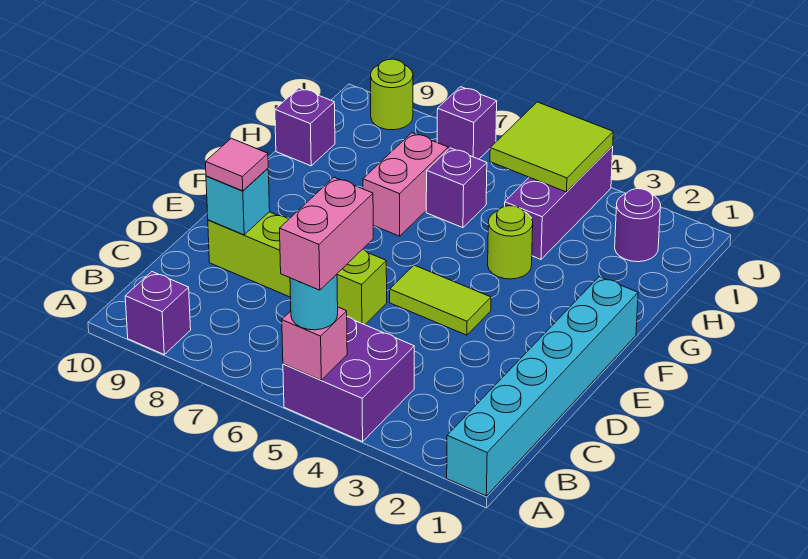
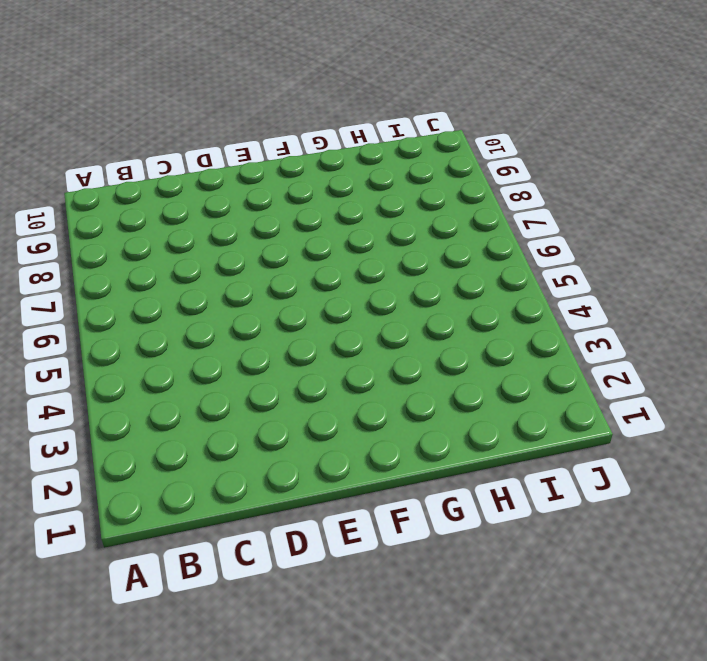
none -> cyan brick A1:F1 level 1
none -> purple brick A4:B5 level 1
none -> purple brick A9 level 1

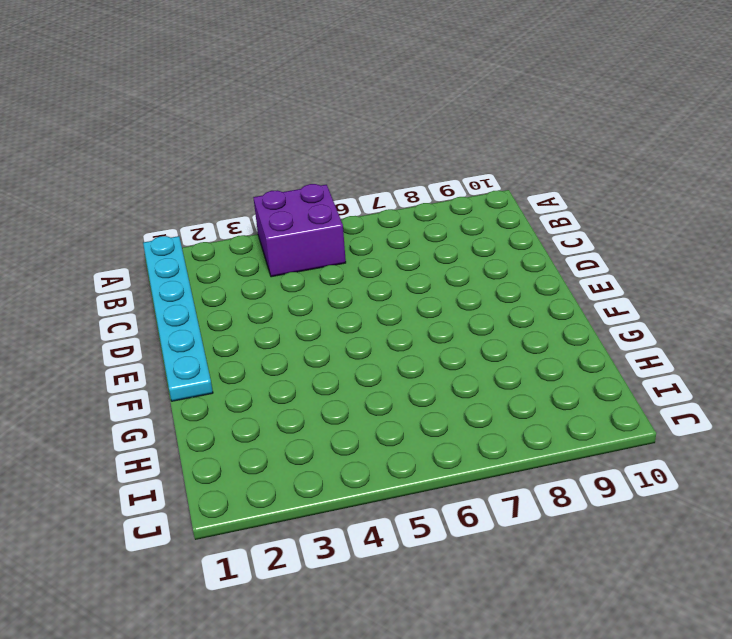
cyan plate A1:F1 level 1 -> cyan brick A1:F1 level 1
none -> purple brick A9 level 1
none -> lime brick D6:D9 level 1
none -> lime tile E4:E5 level 1

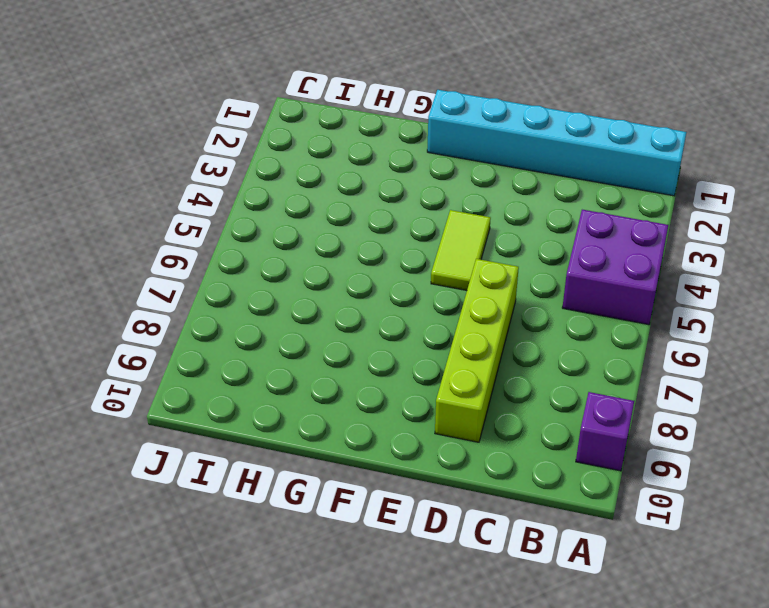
none -> lime round brick G4 level 1
none -> pink brick G7:H7 level 1
none -> purple brick H4:J4 level 1

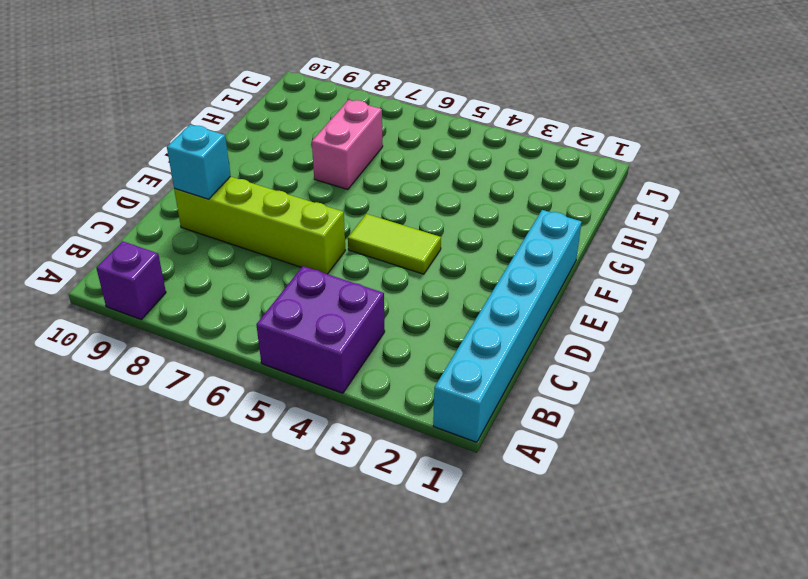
none -> lime round brick G4 level 1
none -> purple brick H4:J4 level 1
none -> purple brick H6 level 1

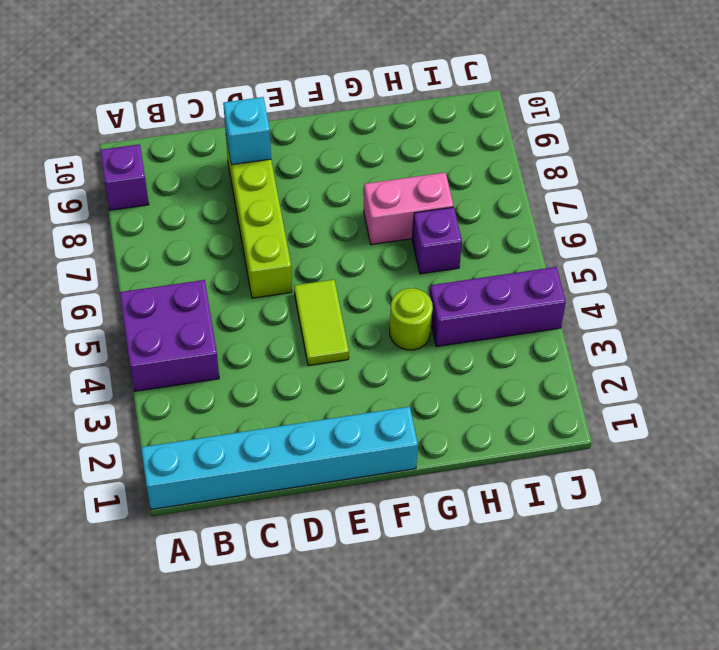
none -> purple brick H10 level 1
none -> purple round brick I2 level 1
none -> purple brick J7 level 1

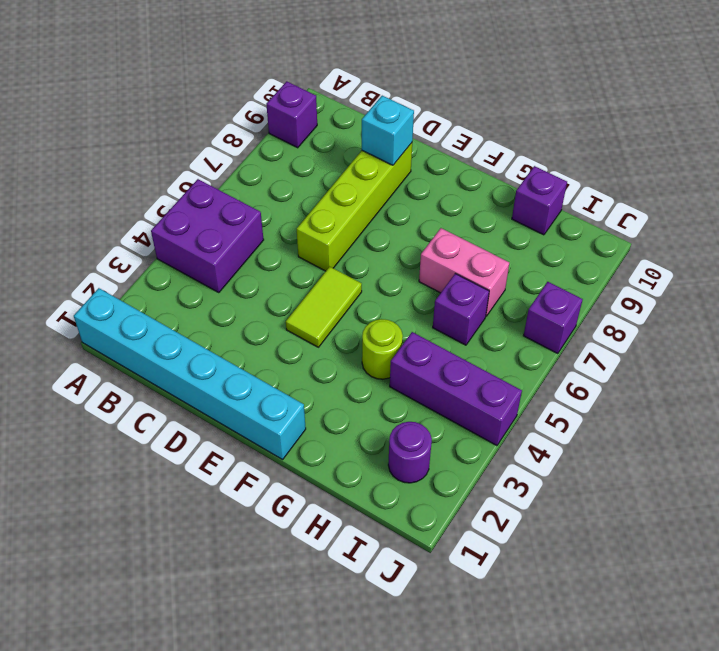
none -> lime round brick J9 level 1
none -> pink brick A5 level 2
none -> lime tile I4:J5 level 2

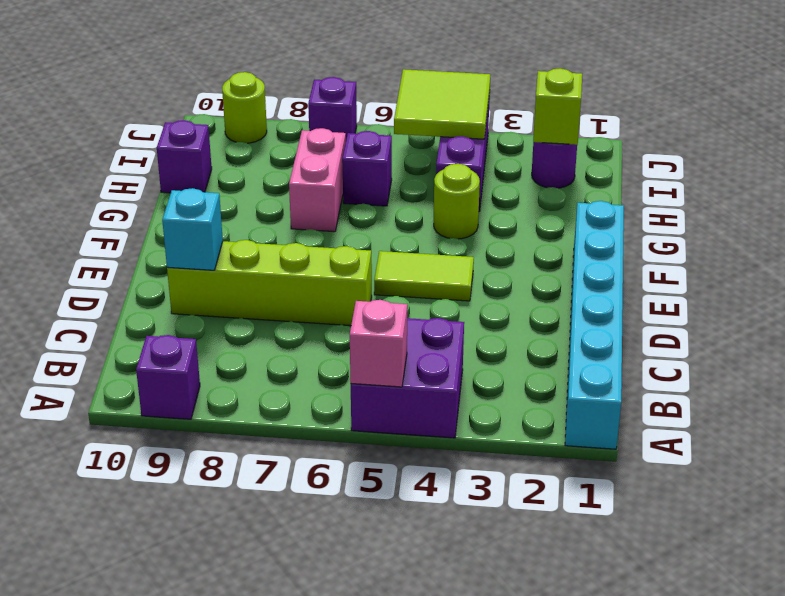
lime brick I2 level 2 -> none
none -> cyan round brick A5 level 3
none -> pink tile D9 level 3
none -> pink brick A5:B5 level 4

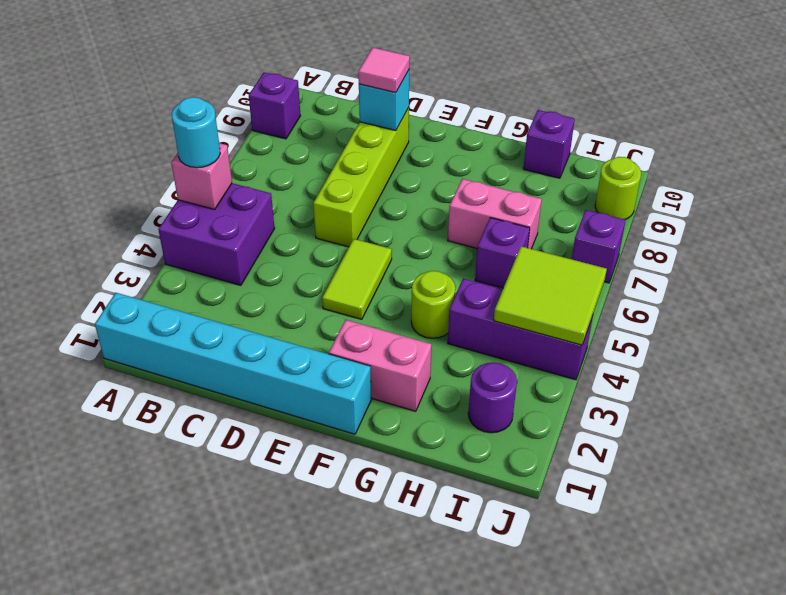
pink brick F2:G2 level 1 -> pink brick A5:B5 level 4

